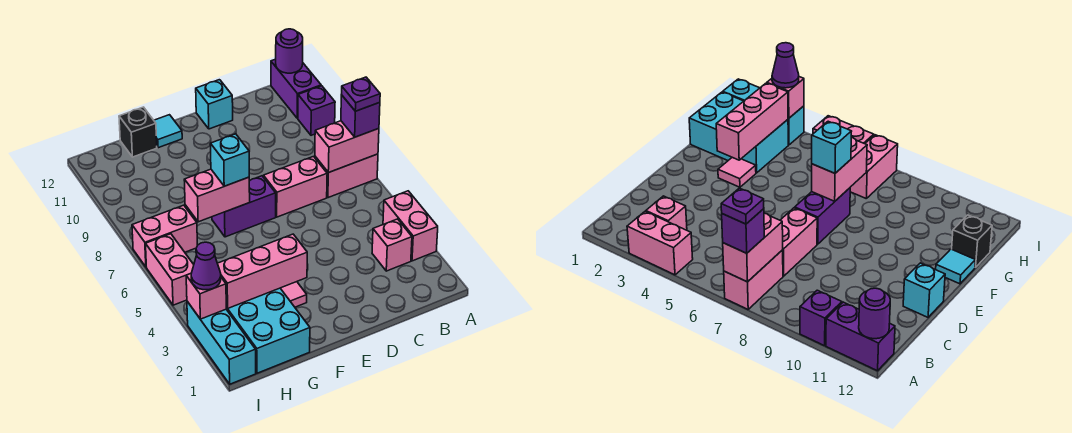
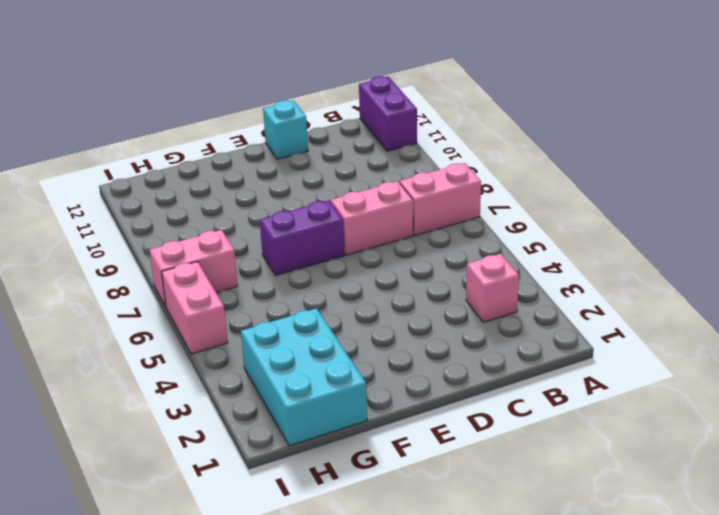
none -> pink brick A3:A4 level 1
none -> purple brick A10 level 1
none -> pink tile F3 level 1

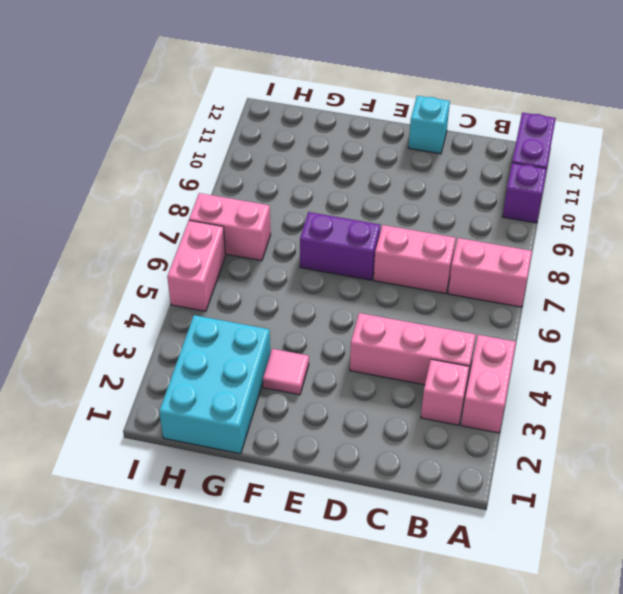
pink brick B4:D4 level 1 -> pink brick F3:H3 level 2
none -> cyan tile F12 level 1
none -> black brick G12 level 1
none -> cyan brick I1:I3 level 1

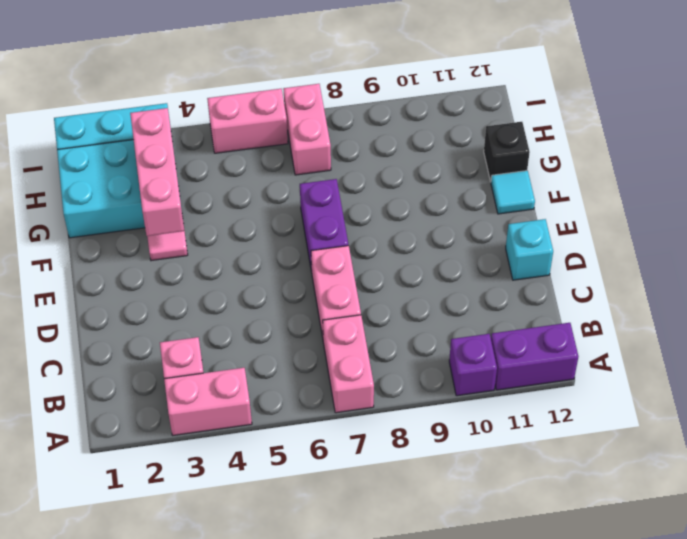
none -> pink brick A7:B7 level 2
none -> purple round brick A12 level 2
none -> pink brick F7:G7 level 2

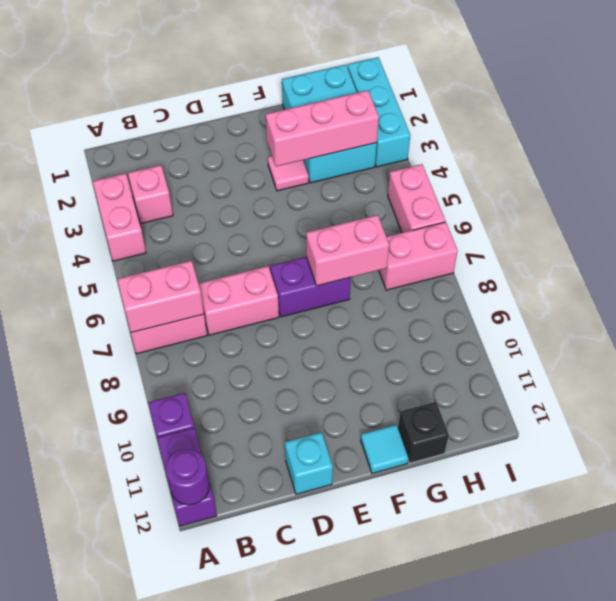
none -> pink brick I3 level 2
none -> purple brick A7 level 3
none -> cyan brick F7 level 3

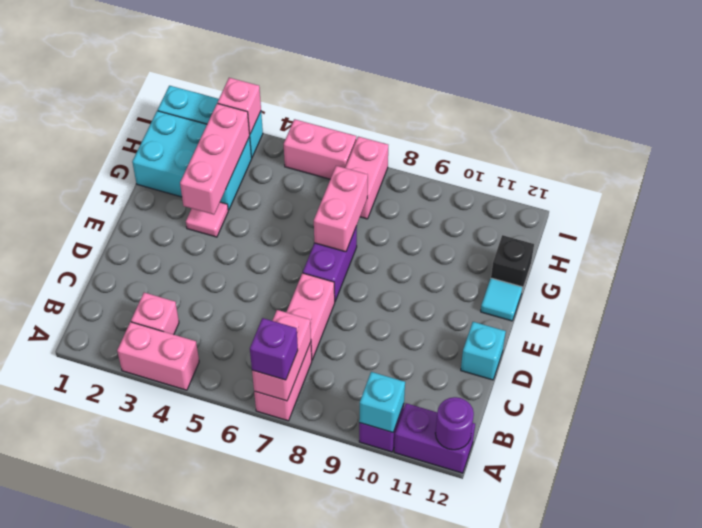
cyan brick A10 level 2 -> cyan brick F7 level 3
none -> purple cone I3 level 3
none -> purple plate A7 level 4

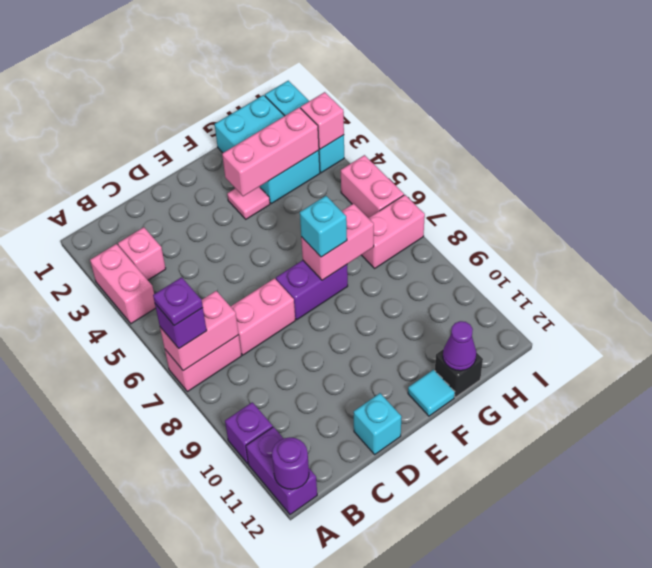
purple cone G12 level 2 -> purple cone I3 level 3

